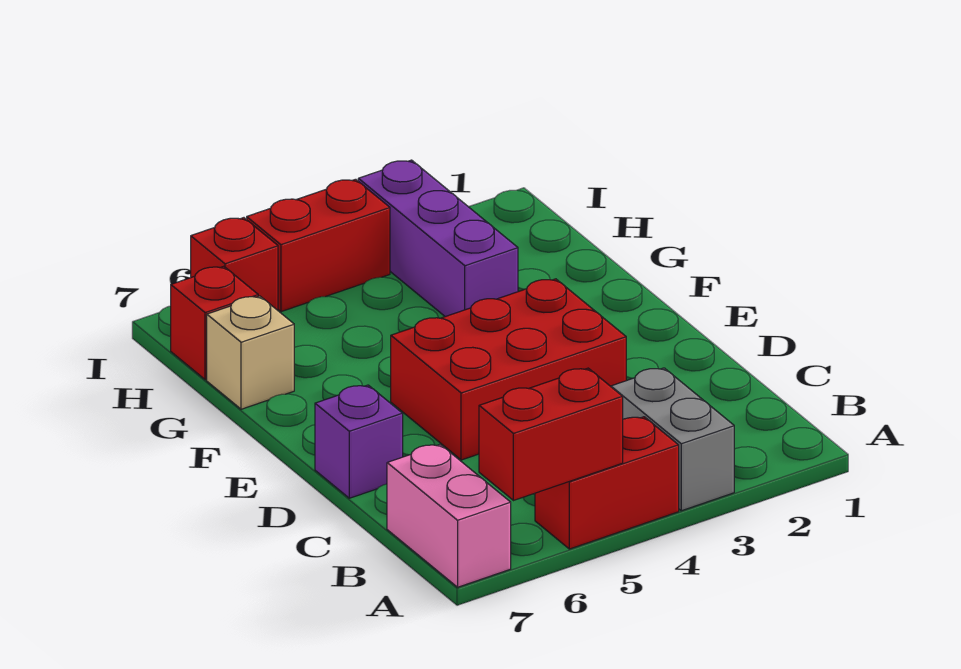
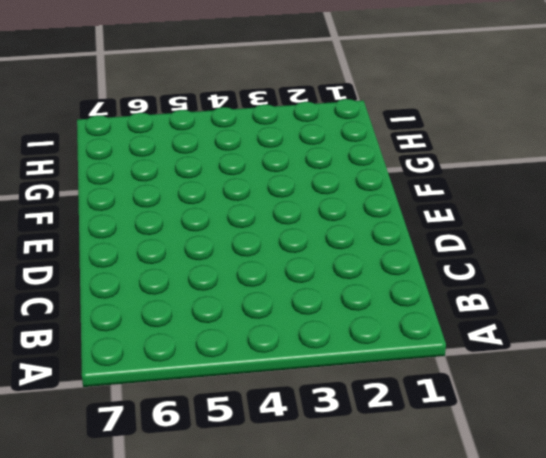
none -> grey brick A3:B3 level 1
none -> red brick A4:A5 level 1

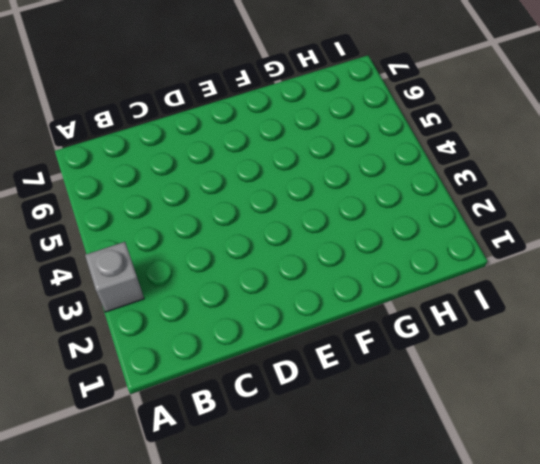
grey brick A3 level 1 -> grey brick A3:B3 level 1
none -> red brick A4:A5 level 1
none -> pink brick A7:B7 level 1

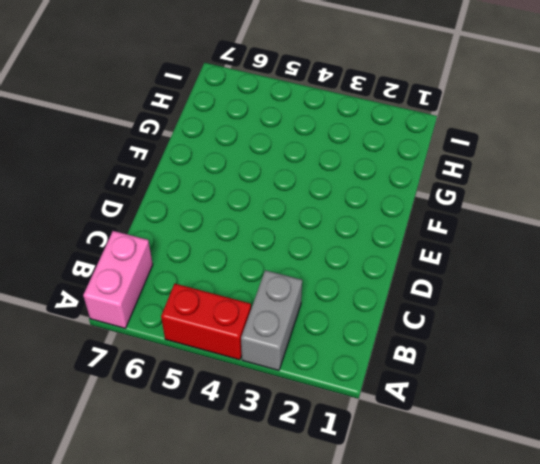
none -> red brick D3:E5 level 1
none -> purple brick D7 level 1

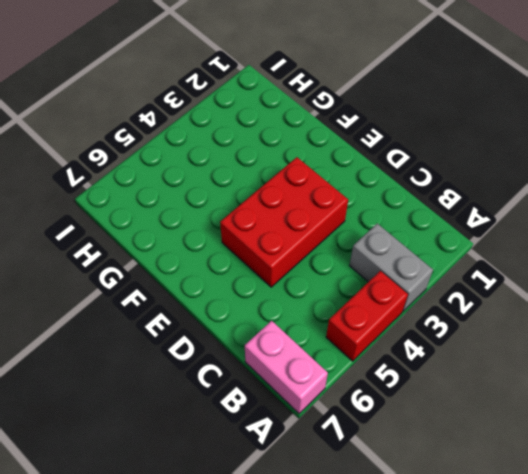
none -> purple brick D7 level 1
none -> purple brick G3:I3 level 1

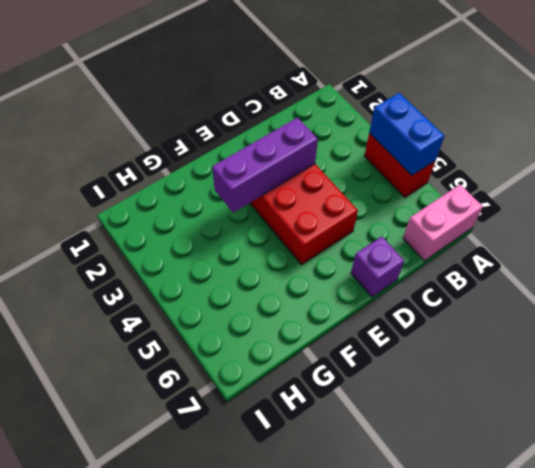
blue brick A4:A5 level 2 -> red brick A5:A6 level 2
purple brick D3:F3 level 2 -> purple brick G3:I3 level 1
none -> grey brick A3:B3 level 1
none -> tan brick G7 level 1

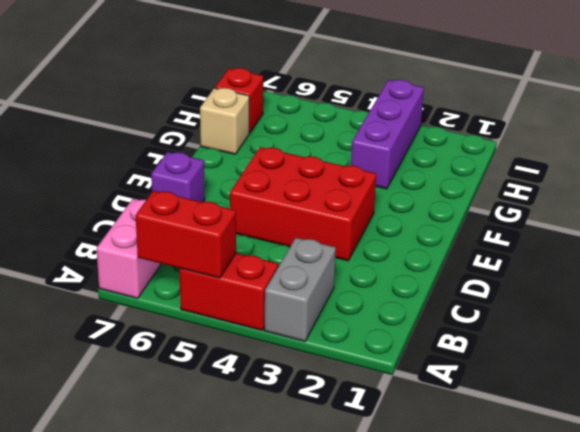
none -> red brick I4:I5 level 1
none -> red brick I6 level 1

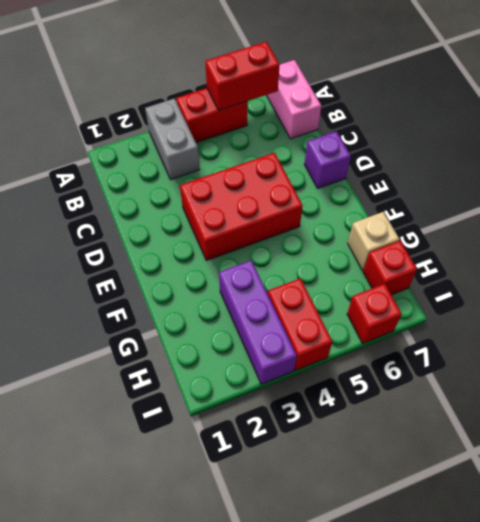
red brick H4:I4 level 1 -> red brick I4:I5 level 1

